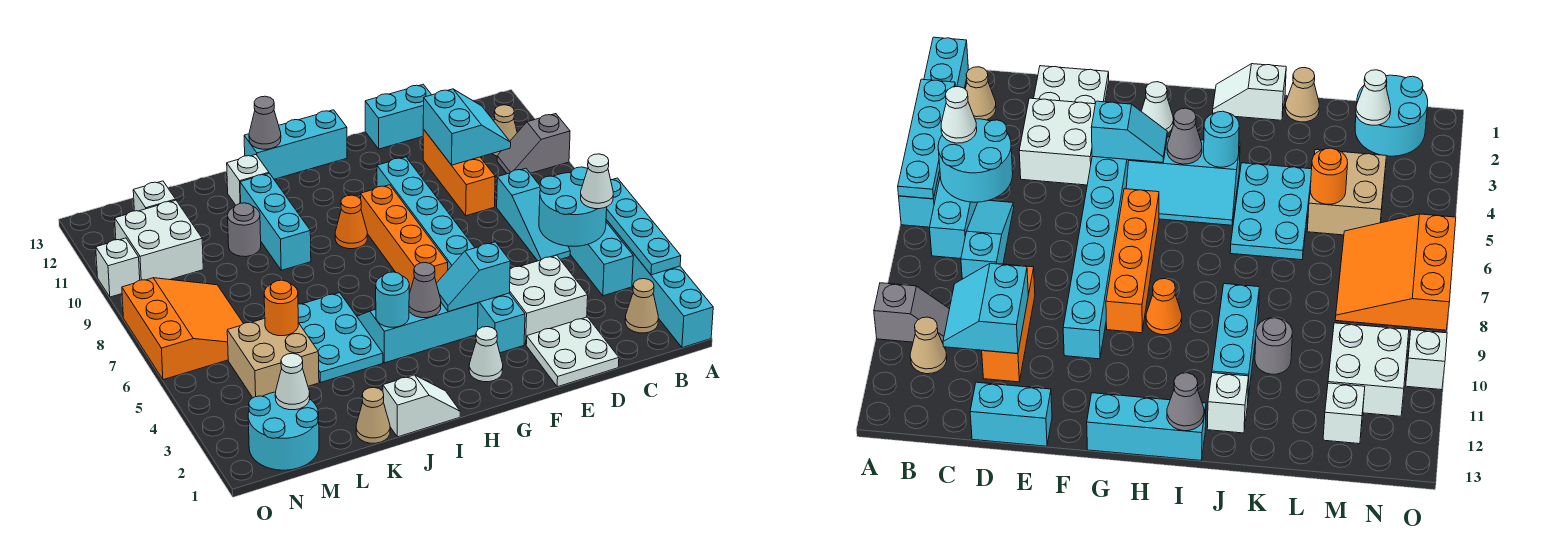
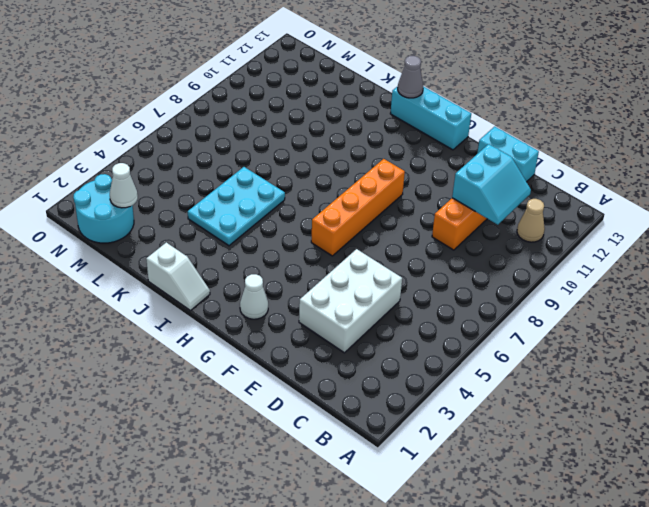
white brick D3:E5 level 1 -> white brick D3:E4 level 1
none -> cyan brick A1:A6 level 1
none -> grey slope A10:B10 level 1 top A
none -> tan cone B2 level 1
none -> cyan brick B4:B7 level 1

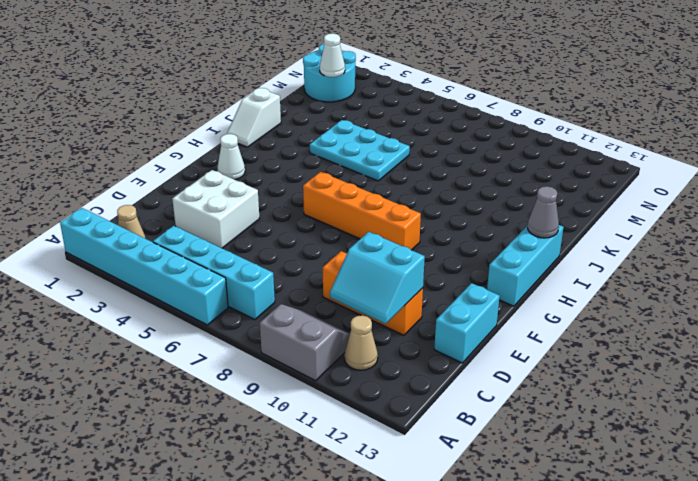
grey slope A9:B10 level 1 top A -> grey slope A10:B10 level 1 top A
none -> cyan slope C6:C8 level 1 top 8
none -> white plate D1:E2 level 1
none -> cyan brick F3:F10 level 1
none -> cyan slope G4:I5 level 1 top 4

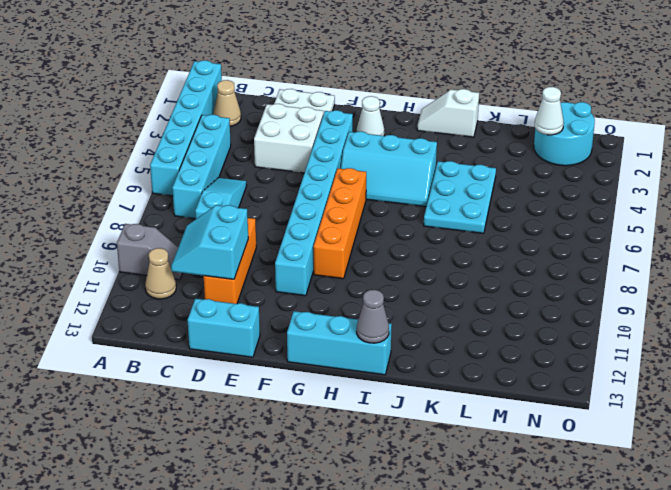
none -> orange cone H9 level 1
none -> cyan brick J9:J11 level 1
none -> white brick J12 level 1
none -> tan cone K1 level 1

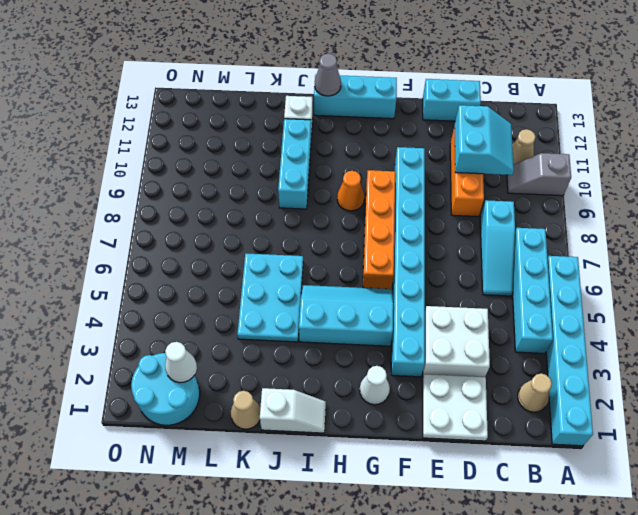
none -> grey round brick K10 level 1
none -> tan brick L4:M5 level 1
none -> orange slope M6:O8 level 1 top O
none -> white brick M10:N11 level 1

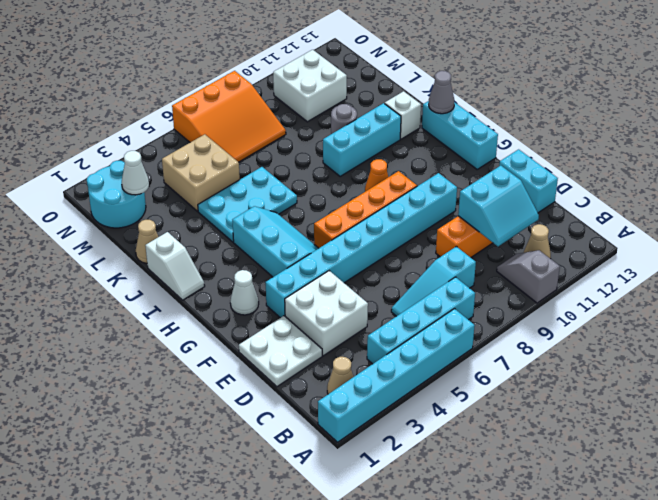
none -> white brick M12 level 1
none -> white brick O10 level 1
none -> cyan plate A3:A6 level 2
none -> cyan round brick B5:C6 level 2

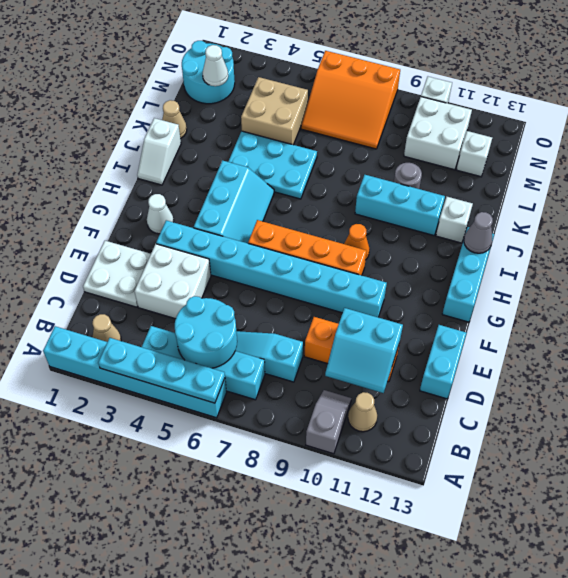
none -> cyan slope F4:G4 level 2 top F
none -> grey cone H4 level 2
none -> cyan round brick I4 level 2
none -> orange round brick L5 level 2

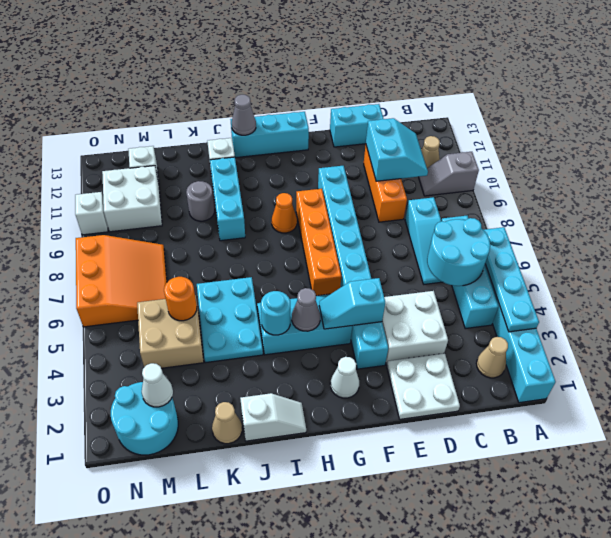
none -> white cone B5 level 3

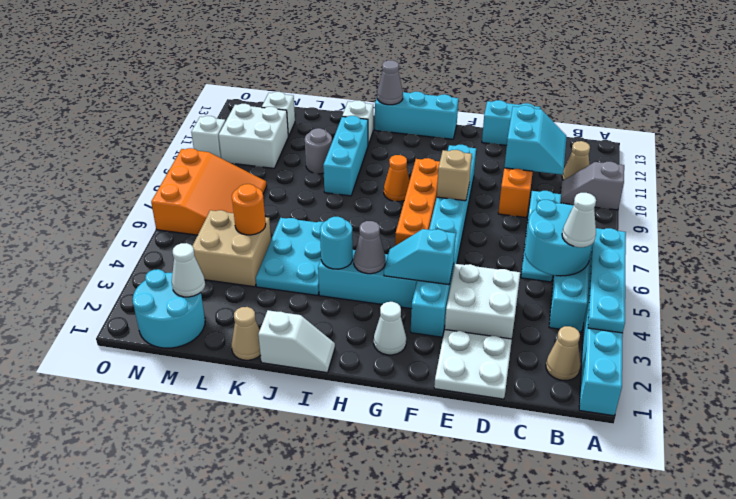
tan brick F8 level 2 -> none

